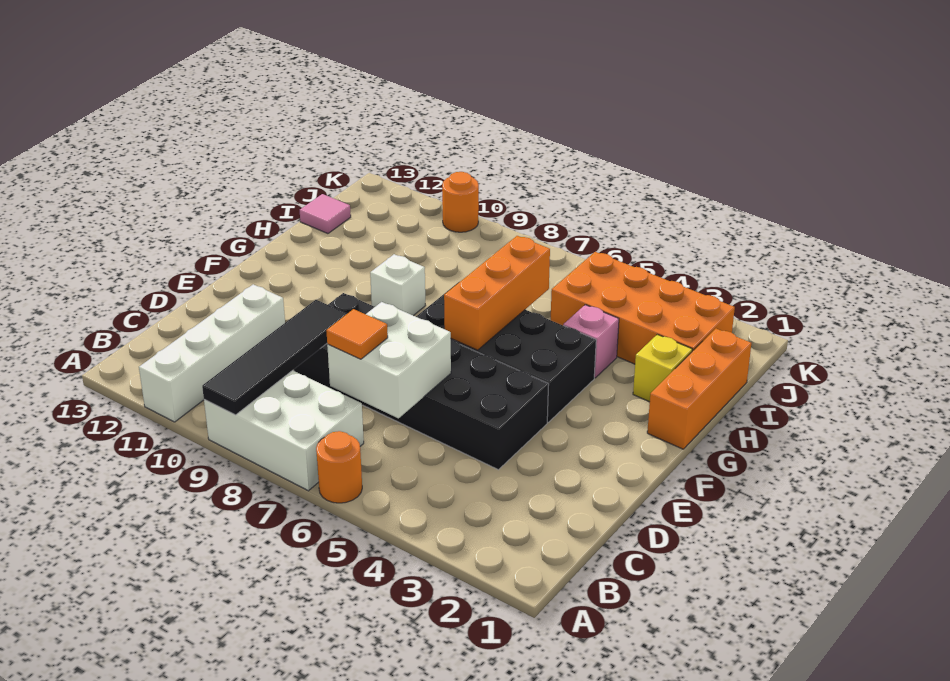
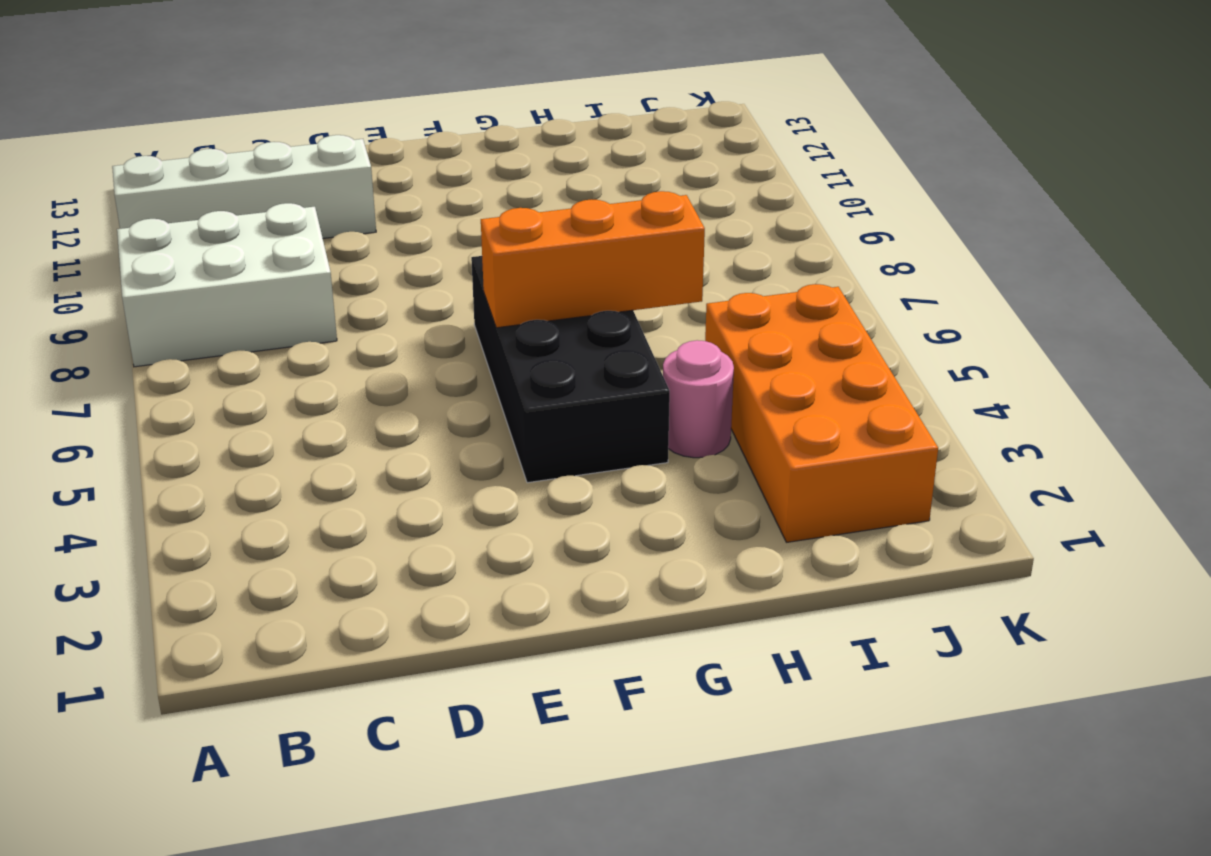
white brick A8:C9 level 1 -> white brick A7:B9 level 1
pink round brick H4 level 1 -> pink brick H4 level 1
none -> orange round brick A6 level 1
none -> black brick D4:E9 level 1
none -> orange brick G1:I1 level 1

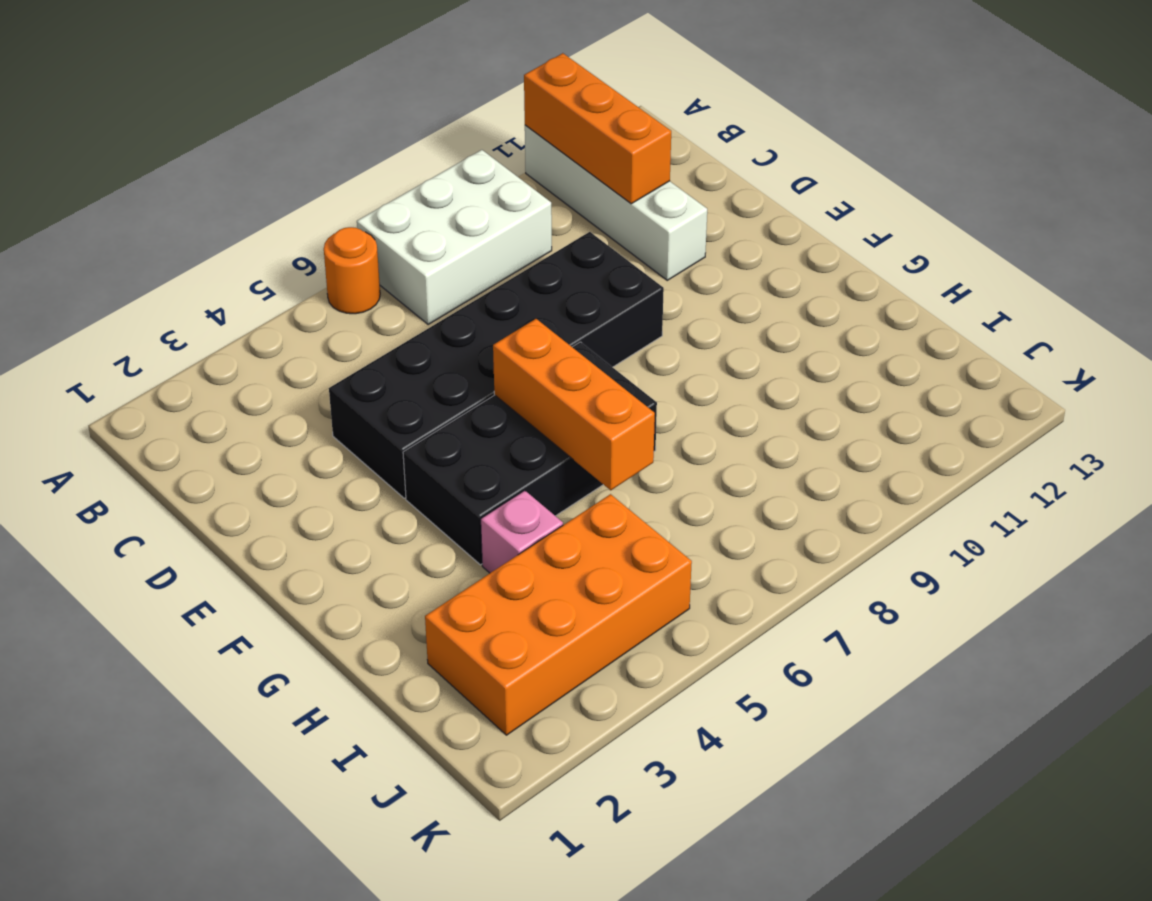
orange brick A11:C11 level 2 -> orange brick G1:I1 level 1
none -> white brick G9 level 1
none -> yellow brick H2 level 1
none -> pink tile I13 level 1

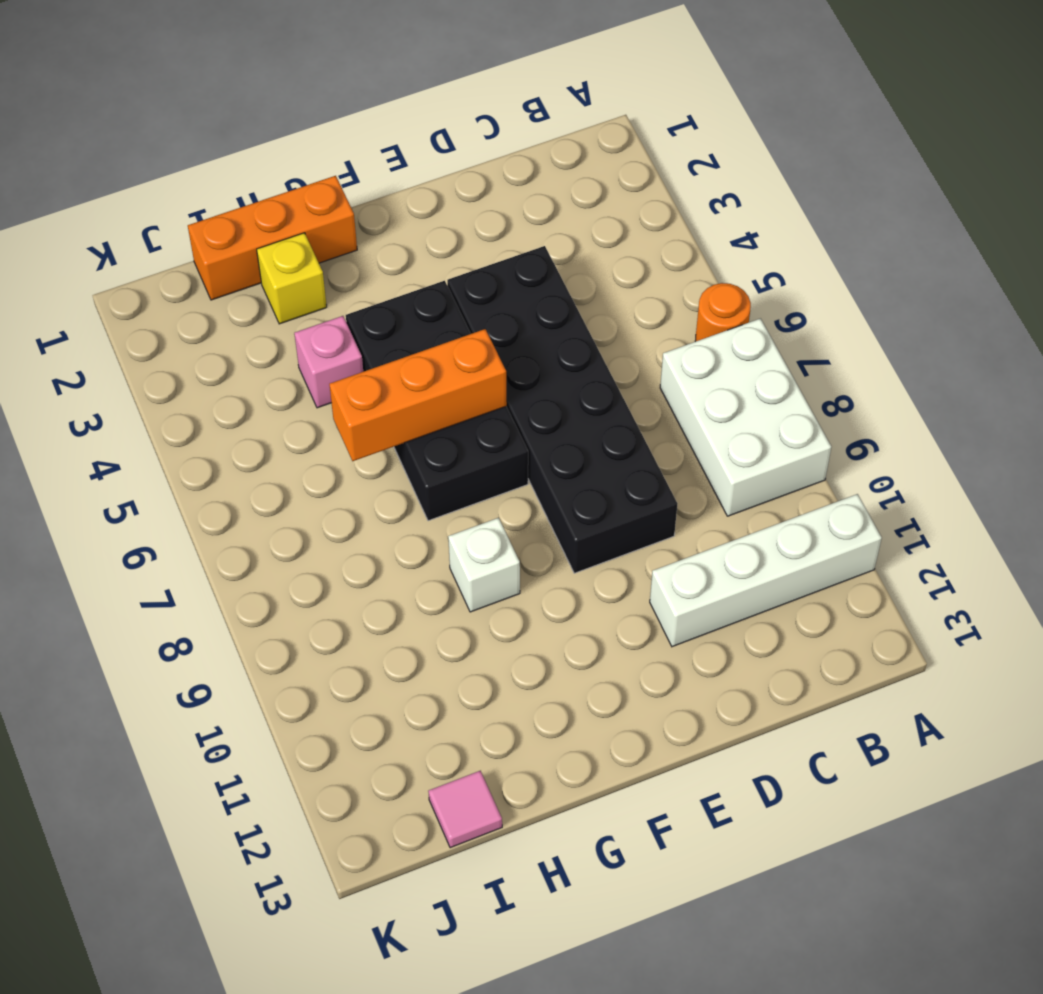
none -> orange brick I2:J5 level 1
none -> orange round brick K10 level 1
none -> black tile A9:D9 level 2

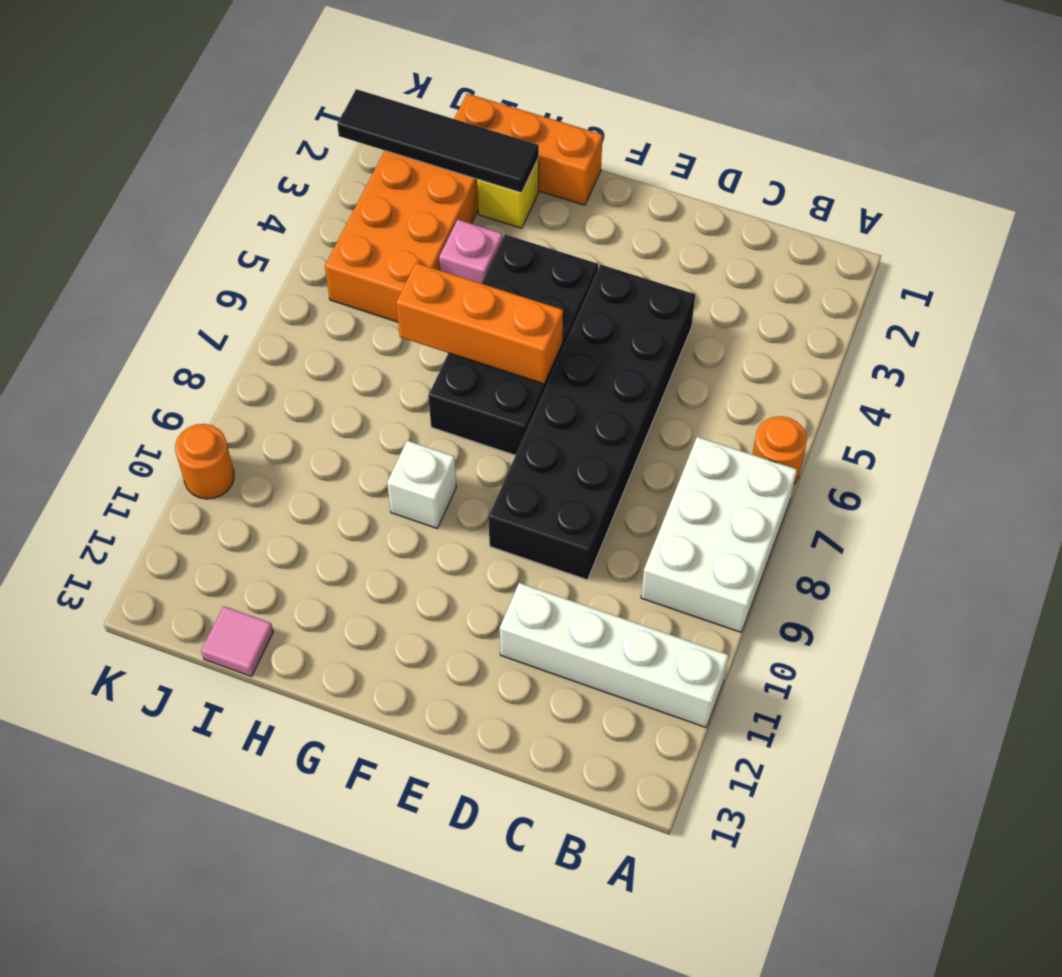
black tile H2:K2 level 2 -> black tile A9:D9 level 2
none -> white brick C6:D7 level 2
none -> orange tile C7 level 3

